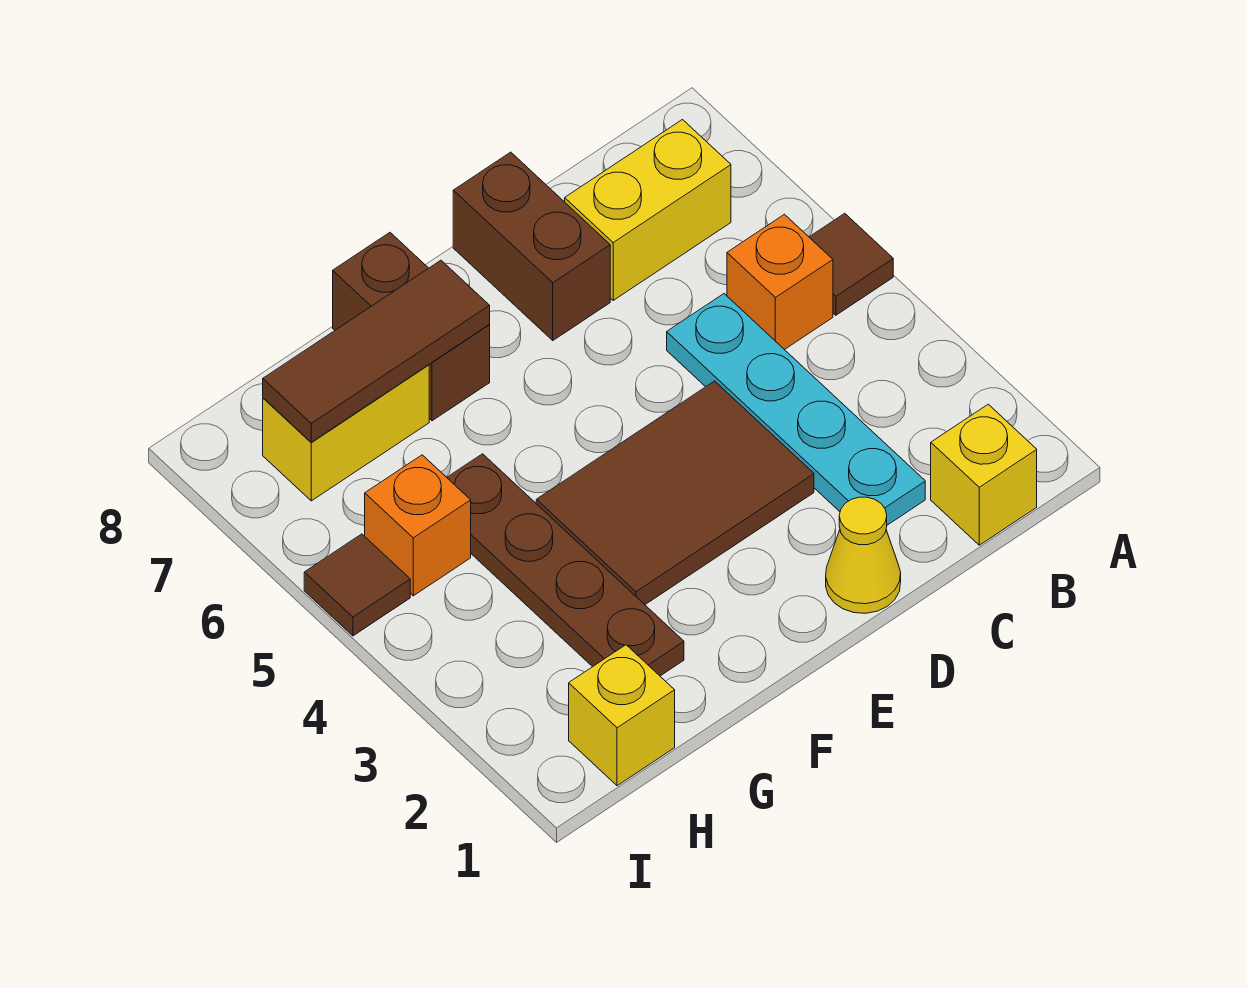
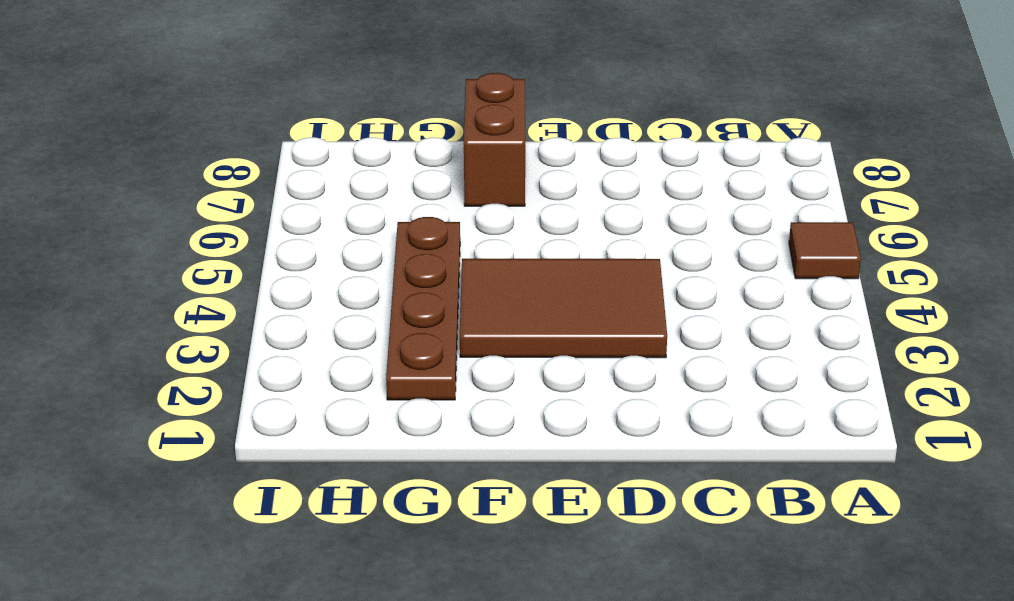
none -> yellow brick B1 level 1
none -> orange brick B5 level 1
none -> yellow brick B7:C7 level 1

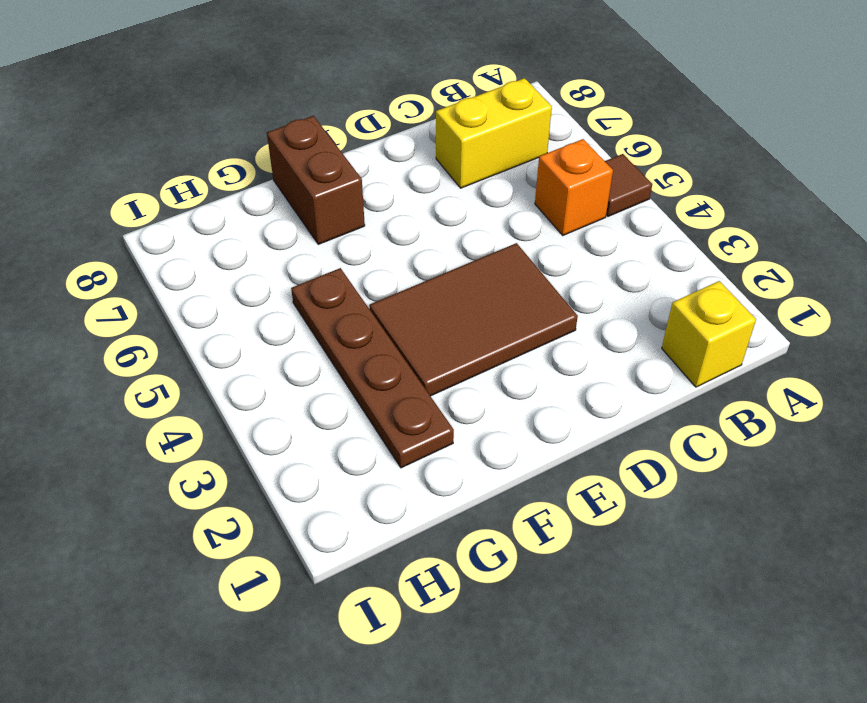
none -> cyan plate C2:C5 level 1
none -> yellow cone D1 level 1
none -> brown brick D7:D8 level 1

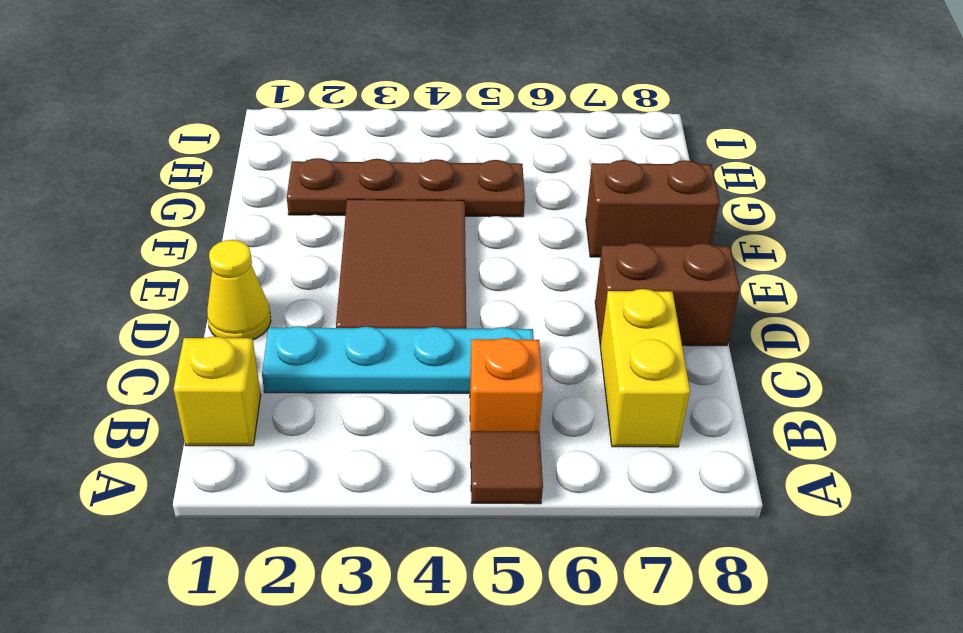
none -> yellow brick G7:H7 level 1
none -> yellow brick H1 level 1
none -> orange brick H5 level 1

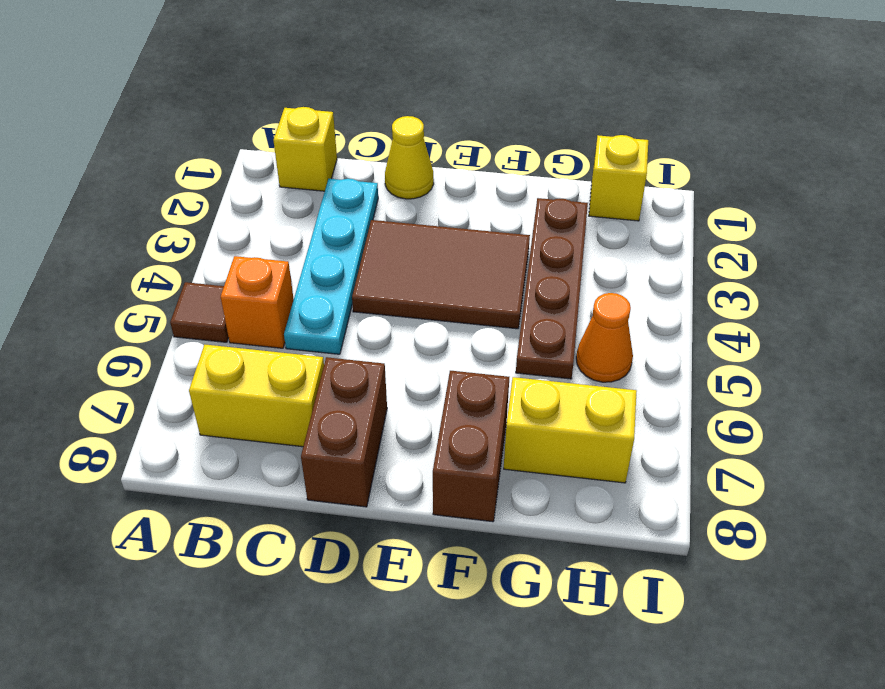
orange cone H5 level 1 -> orange brick H5 level 1
none -> brown tile I5 level 1
none -> brown tile F7:H7 level 2

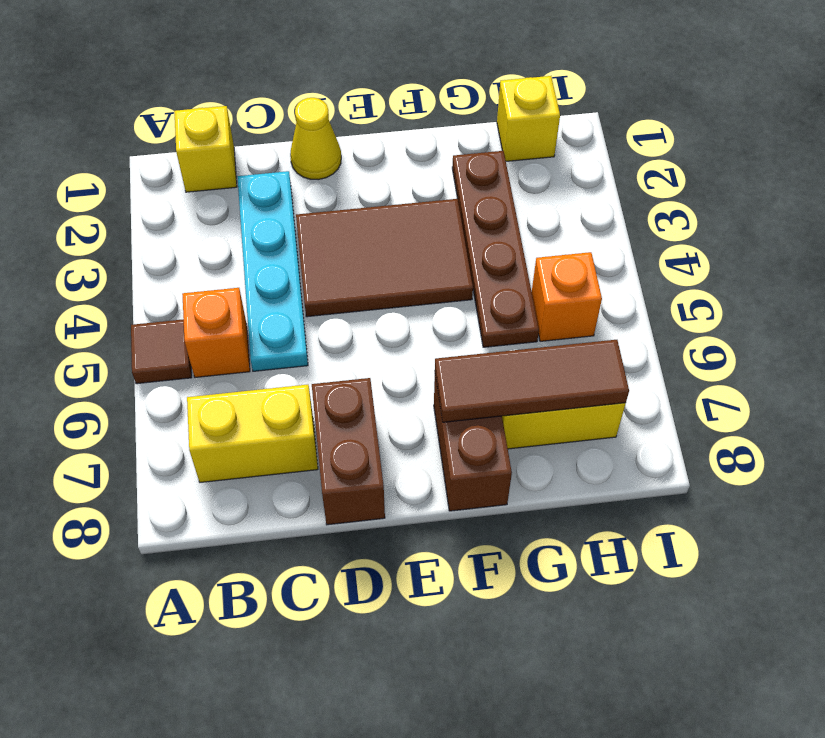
none -> brown tile I5 level 1

